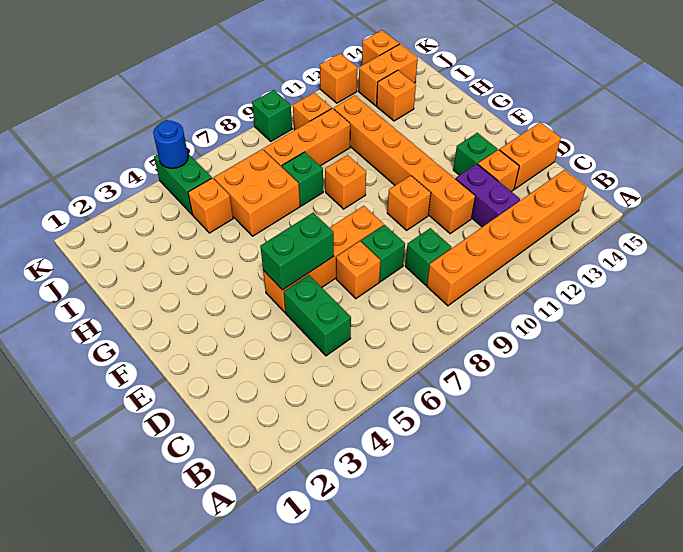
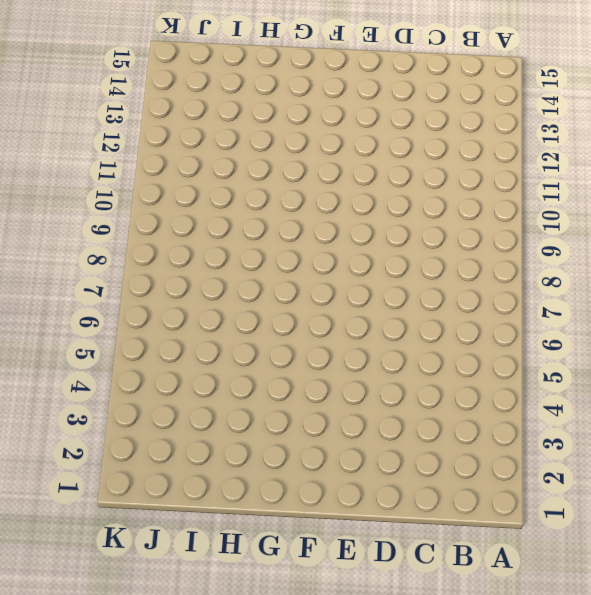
none -> orange brick B9:B14 level 1
none -> green brick C5:D5 level 1
none -> green brick C9 level 1

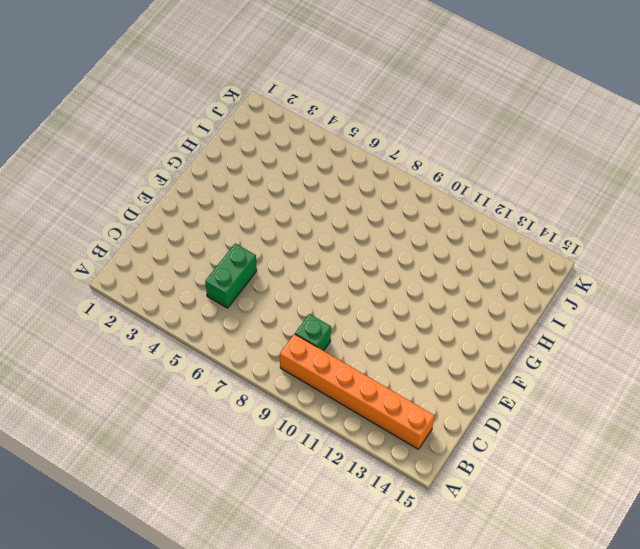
none -> purple brick C12:D12 level 1
none -> orange brick D7 level 1
none -> green brick D8 level 1

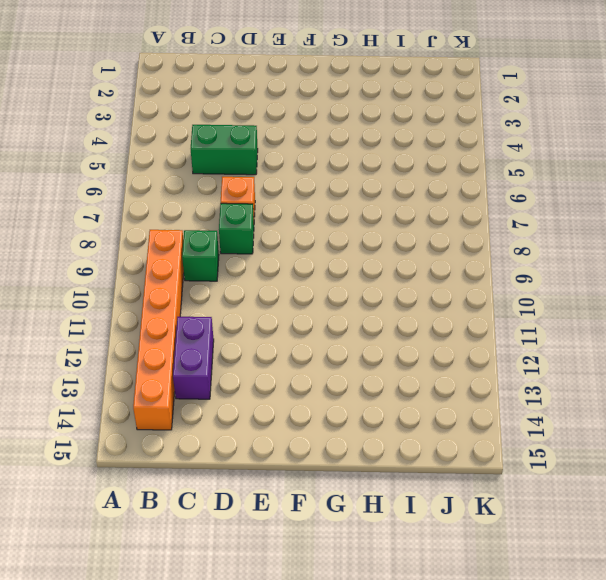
purple brick C12:C13 level 1 -> purple brick C12:D12 level 1
none -> orange brick D11:I11 level 1
none -> orange brick D13 level 1
none -> orange brick D14:D15 level 1

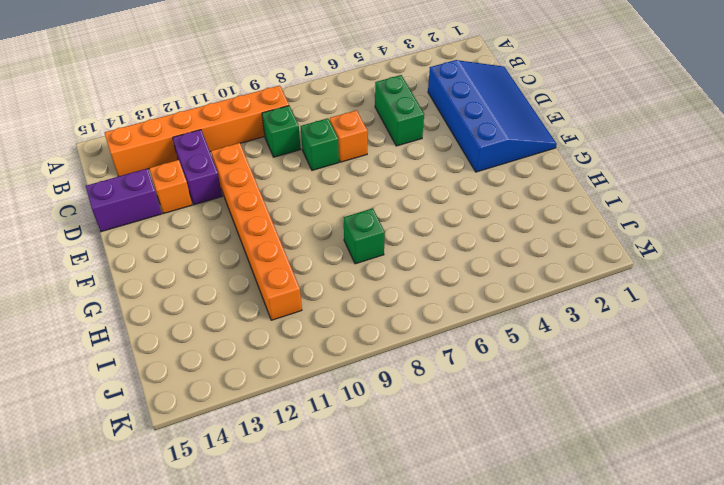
blue slope C1:F3 level 1 top 3 -> none
purple brick D14:D15 level 1 -> orange brick D14:D15 level 1
none -> orange brick E5:E8 level 1
none -> orange brick E10 level 1
none -> green brick E13 level 1

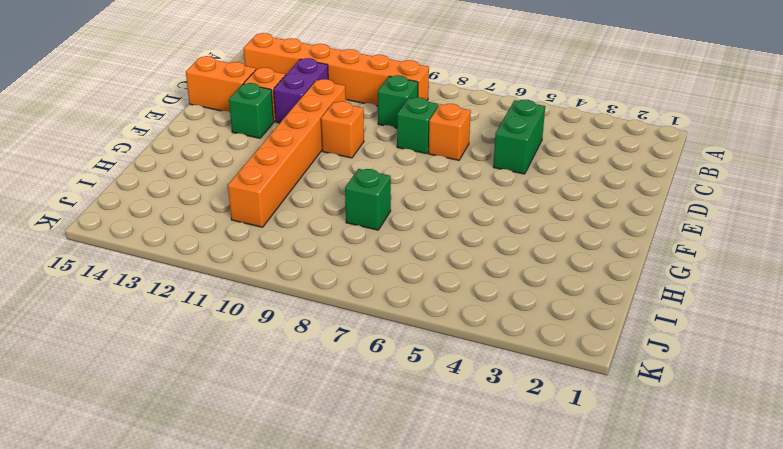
none -> orange brick E5:E8 level 1
none -> orange brick G9 level 1
none -> orange brick H6:I7 level 1

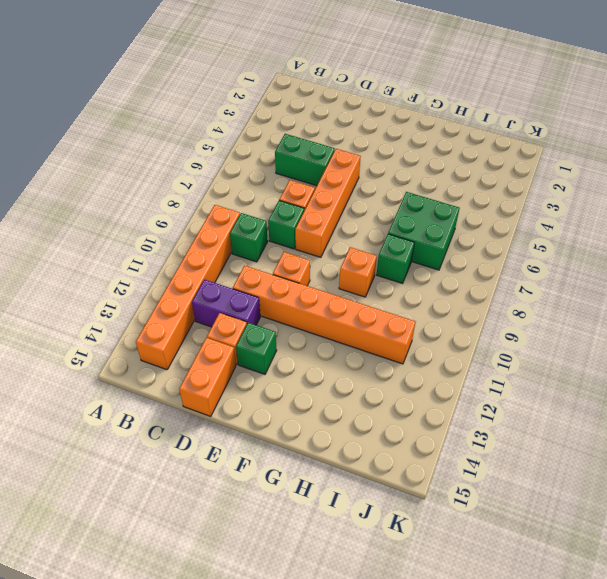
green brick H6:I7 level 1 -> orange brick H6:I7 level 1
none -> orange brick I5 level 1
none -> orange brick I8:I10 level 1
none -> orange brick I13 level 1

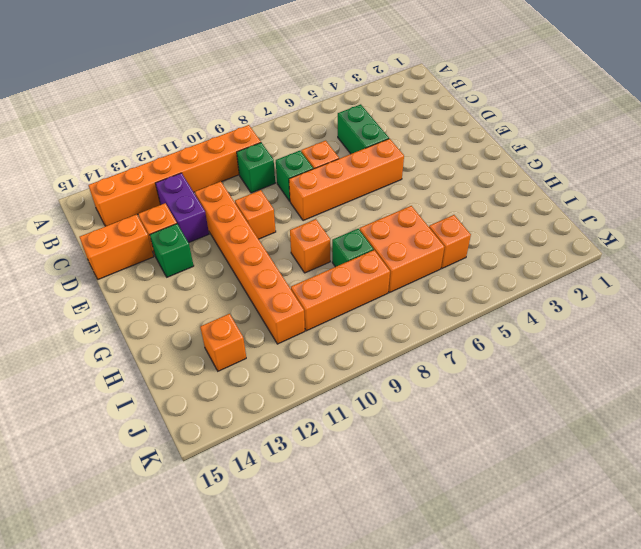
none -> green brick J5:K5 level 1
none -> orange brick J10 level 1
none -> orange brick J13:J14 level 1

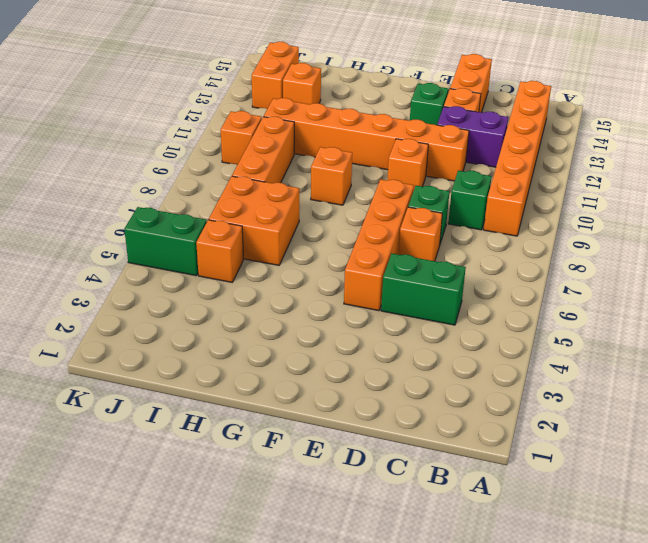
none -> green brick H8 level 1
none -> green brick K9 level 1
none -> orange brick K12 level 1

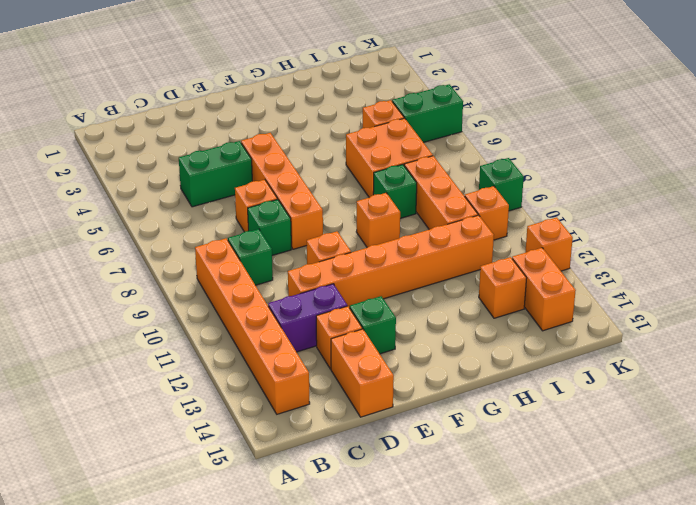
none -> orange brick K14 level 1
none -> green brick E5:E6 level 2
none -> blue round brick K5 level 2

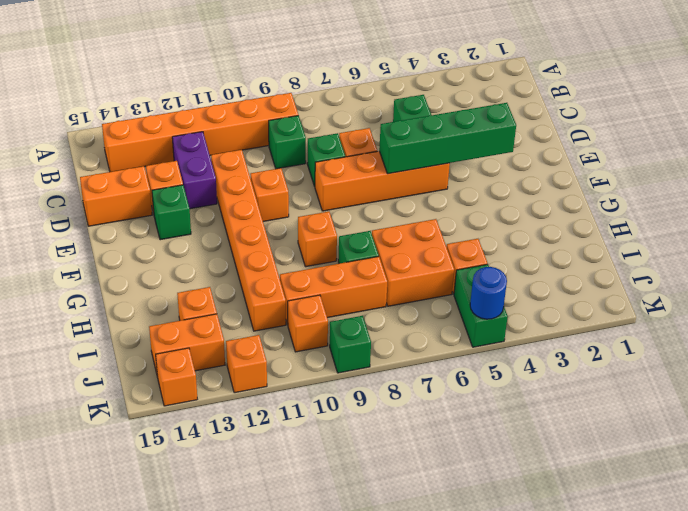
green brick E3:E6 level 2 -> green brick E5:E6 level 2

